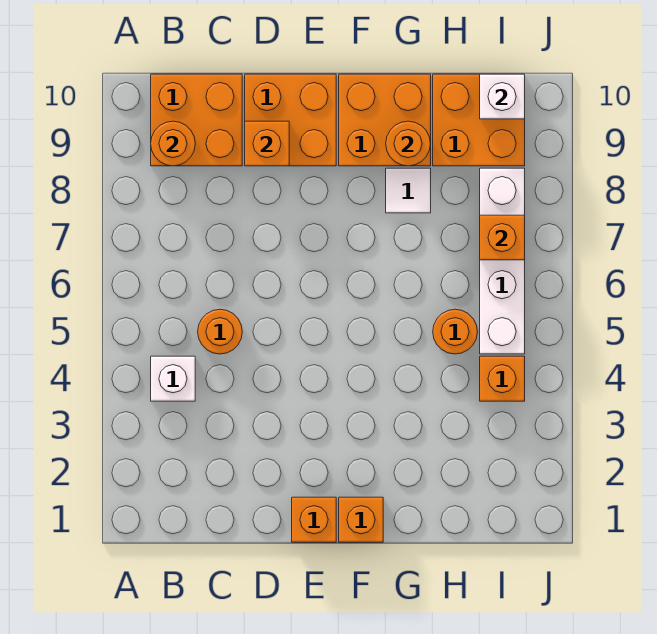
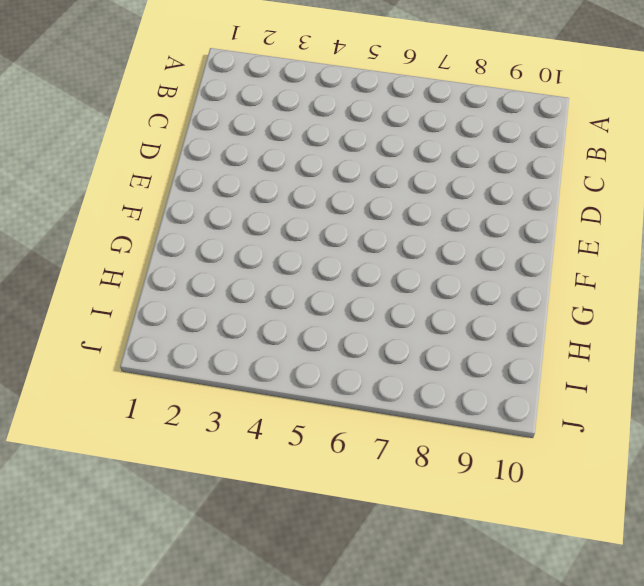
none -> white brick B4 level 1
none -> orange brick B9:C10 level 1
none -> orange round brick C5 level 1

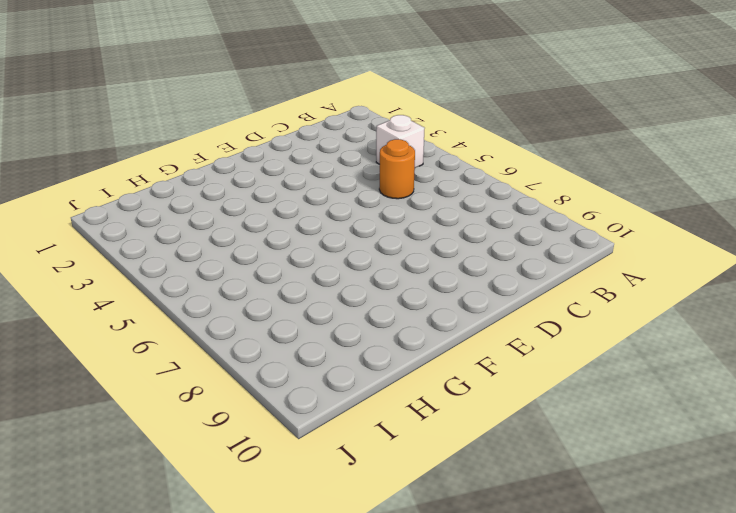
none -> orange brick B9:C10 level 1
none -> orange brick D9:E10 level 1
none -> orange brick E1 level 1

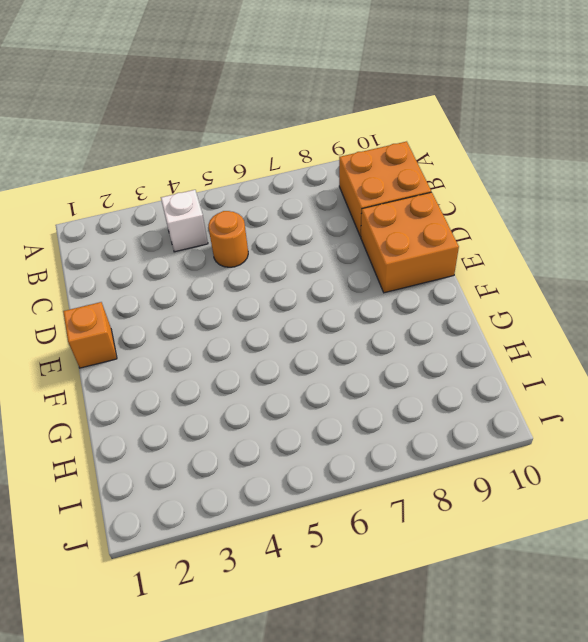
none -> orange brick F1 level 1
none -> orange brick F9:G10 level 1
none -> white tile G8 level 1

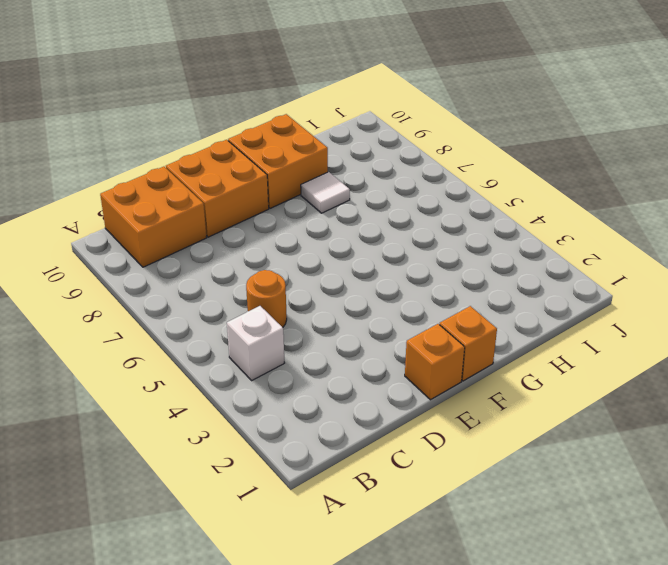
none -> orange round brick H5 level 1
none -> orange brick H9:I10 level 1
none -> orange brick I4 level 1

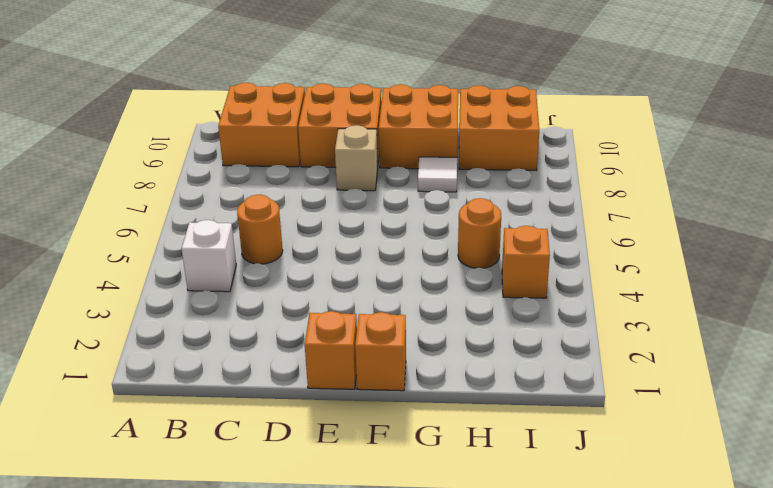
tan brick E8 level 1 -> none
none -> white brick I5:I8 level 1
none -> orange round brick B9 level 2
none -> orange brick D9 level 2

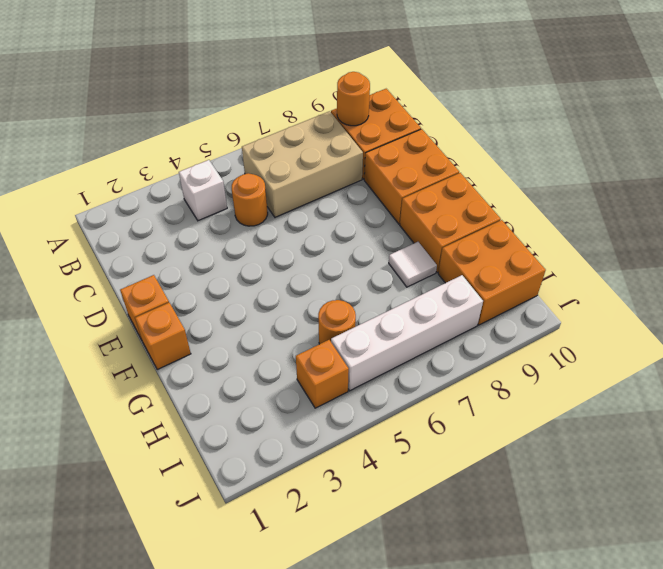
tan brick B6:C8 level 1 -> none
none -> orange brick D9 level 2
none -> orange round brick G9 level 2
none -> orange brick I7 level 2

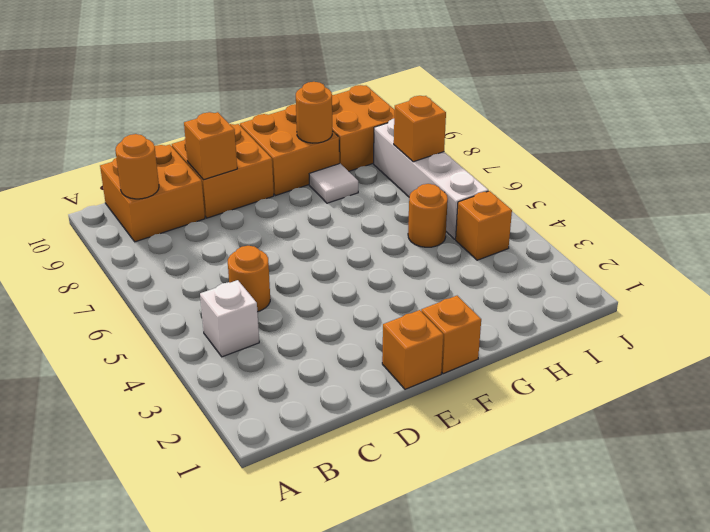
none -> white brick I10 level 2

